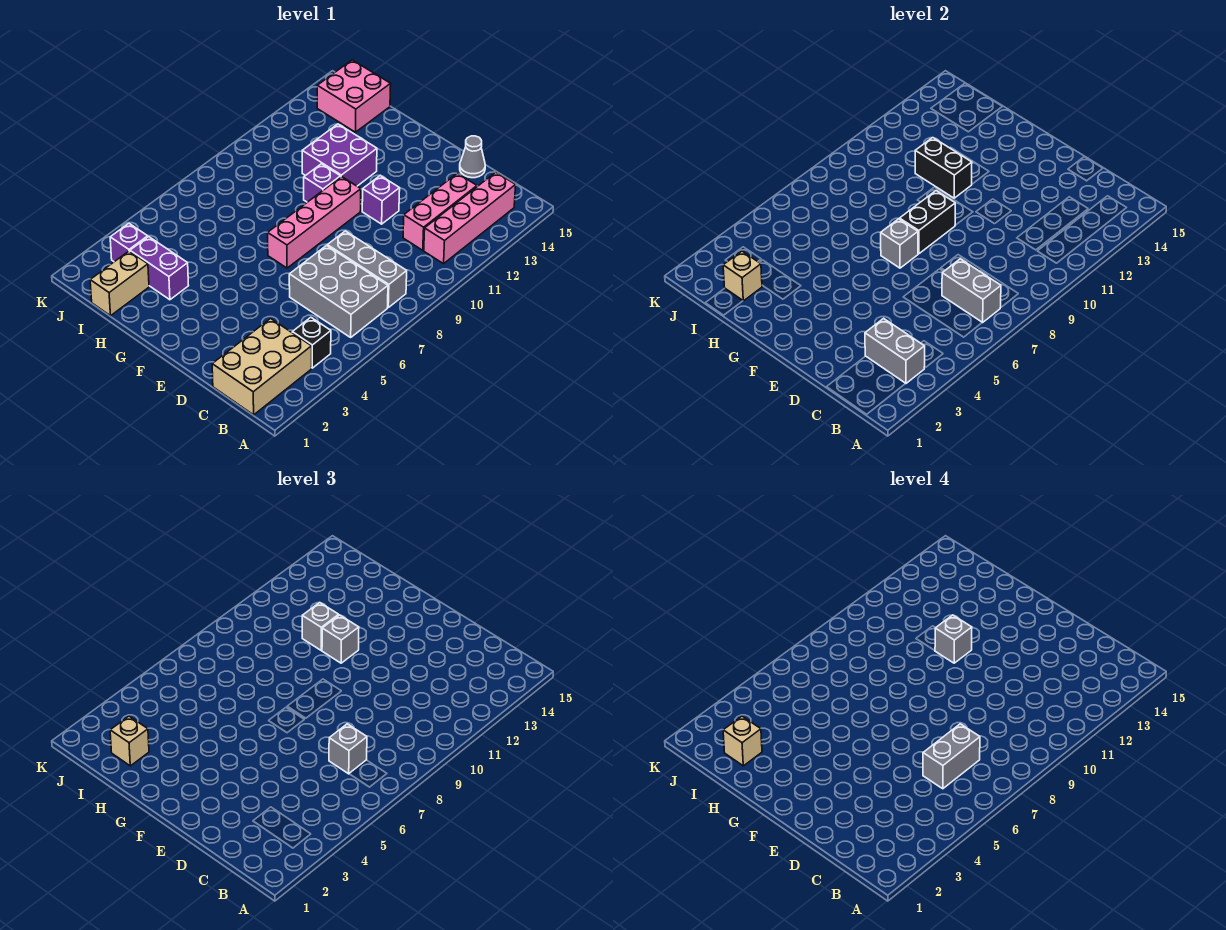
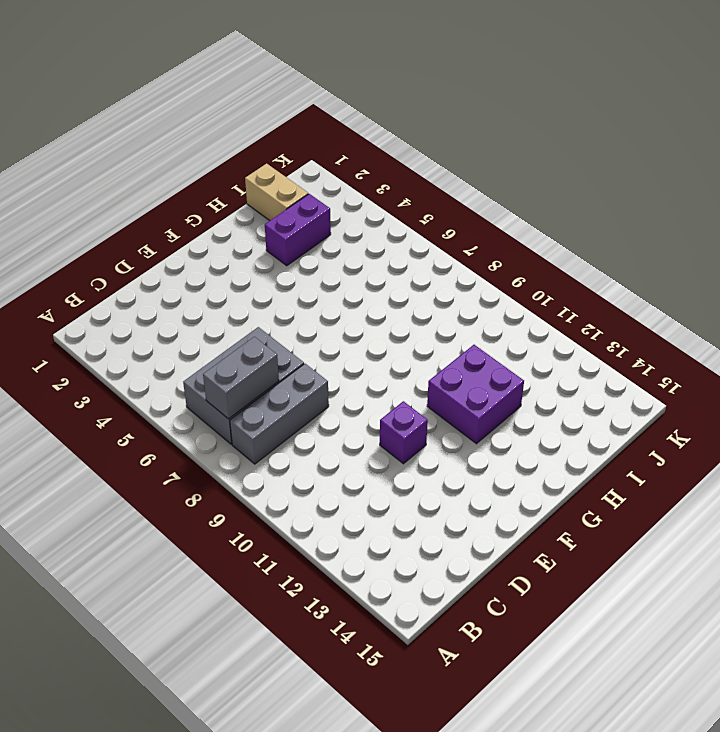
none -> tan brick B1:C3 level 1
none -> black brick B4 level 1
none -> pink brick B11:B14 level 1

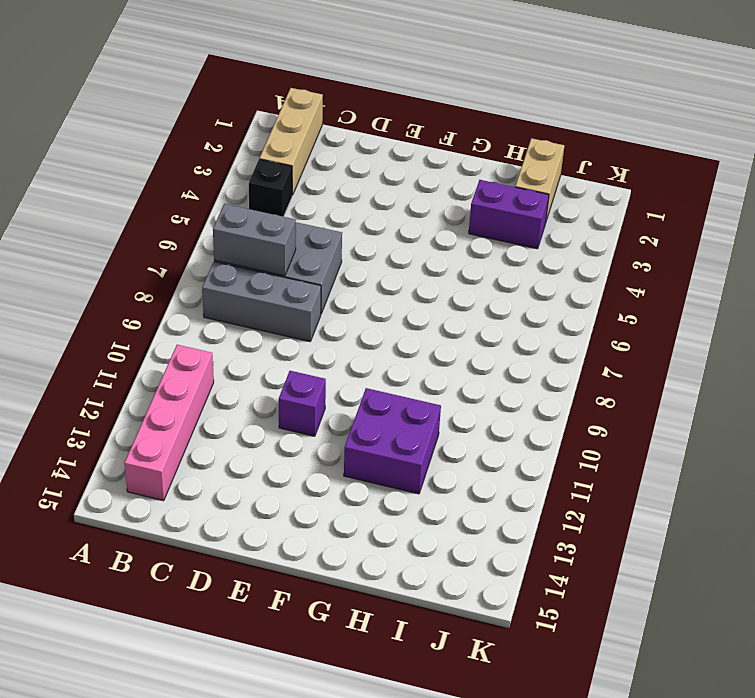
tan brick B1:B3 level 1 -> tan brick B1:C3 level 1
none -> pink brick C11:C13 level 1
none -> grey cone D15 level 1
none -> pink brick F7:F10 level 1

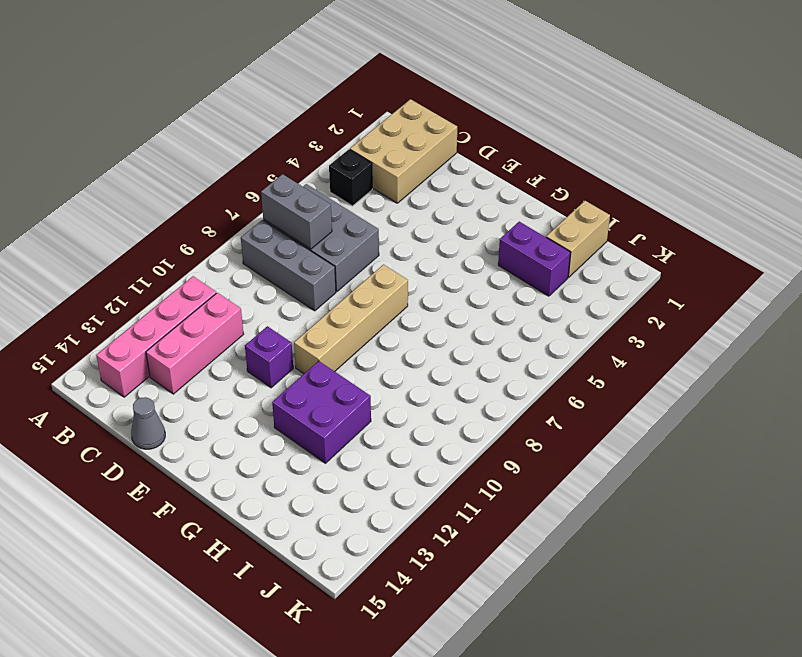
tan brick F7:F10 level 1 -> pink brick F7:F10 level 1
none -> purple brick G10 level 1
none -> pink brick I14:J15 level 1
none -> purple brick J3 level 1

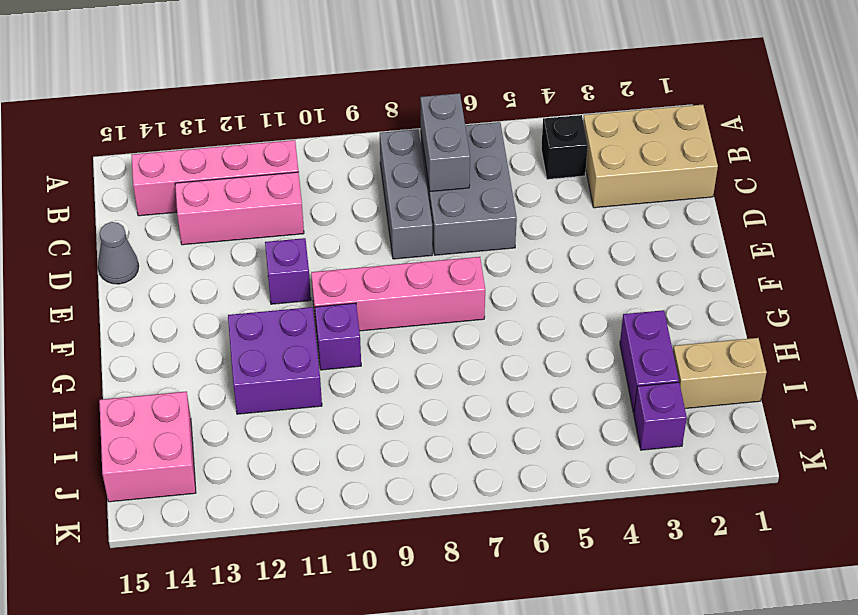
none -> grey brick B3:C3 level 2
none -> grey brick F7 level 2
none -> black brick F8:F9 level 2

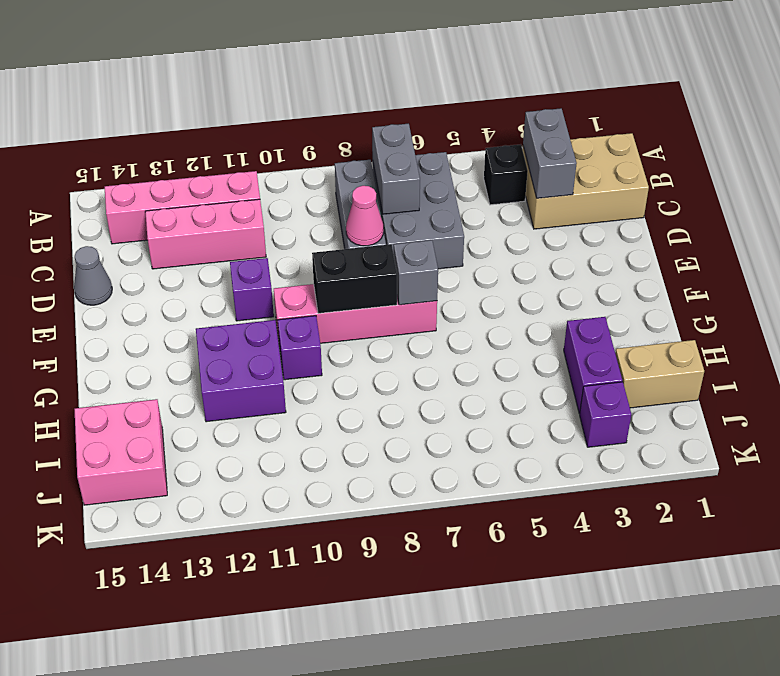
pink cone D8 level 2 -> none
none -> black brick G11:H11 level 2
none -> tan brick I2 level 2
none -> grey brick C7 level 3

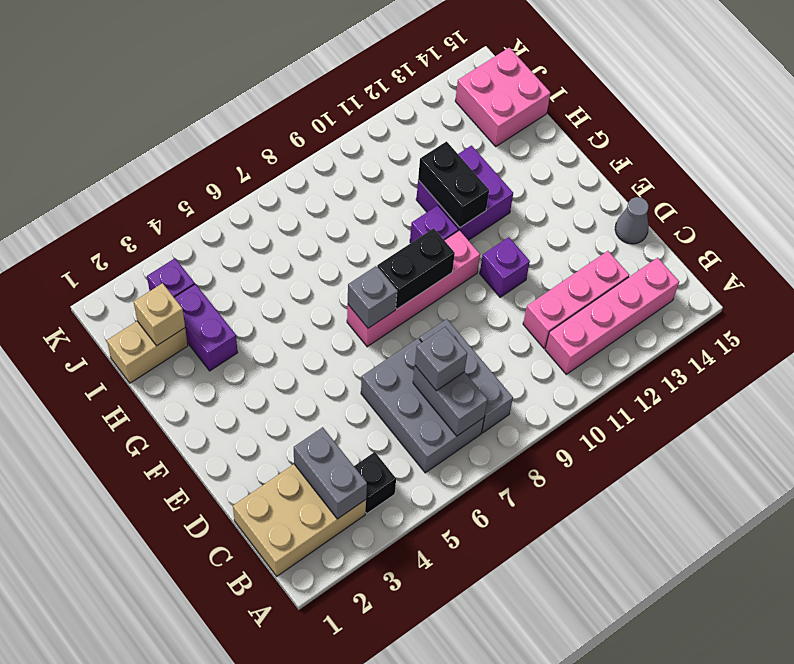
none -> grey brick G11 level 3
none -> grey brick H11 level 3
none -> tan brick I2 level 3

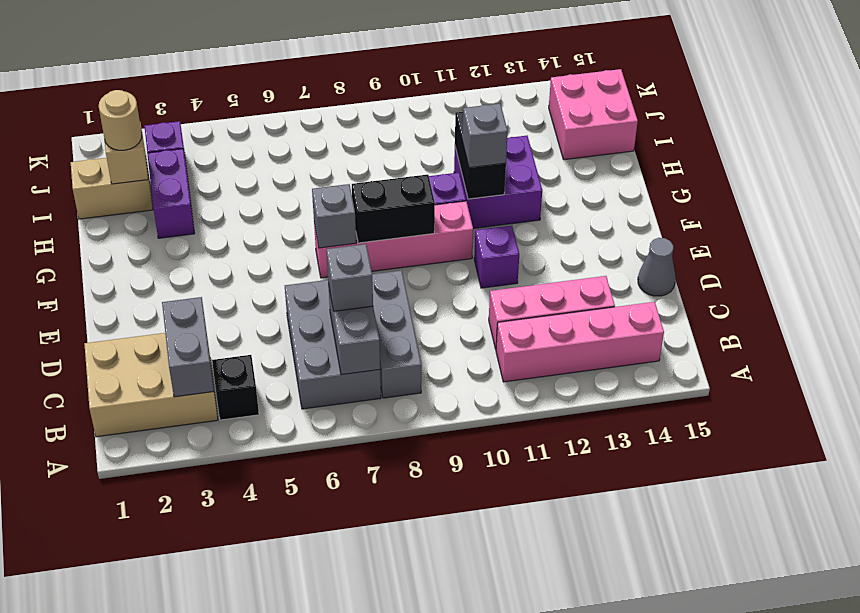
tan round brick I2 level 3 -> tan brick I2 level 3
none -> grey brick H11 level 3
none -> grey brick C6:C7 level 4
none -> grey brick G11 level 4

